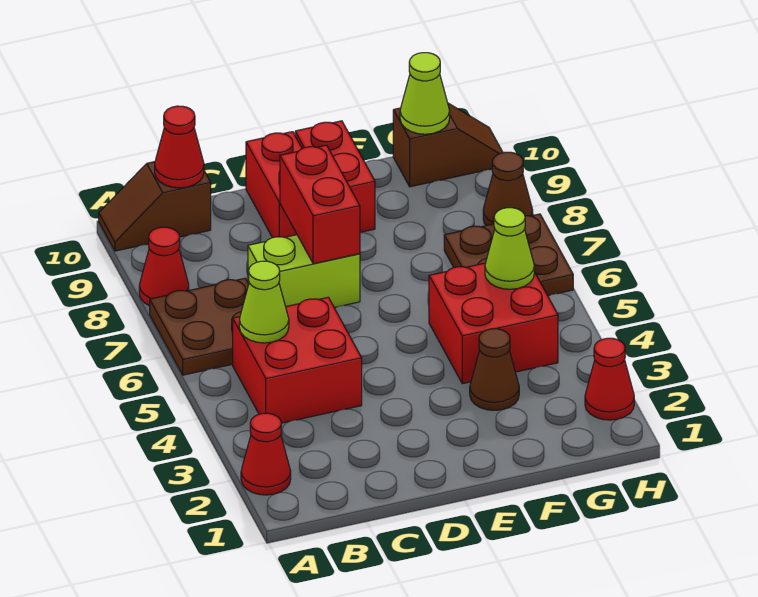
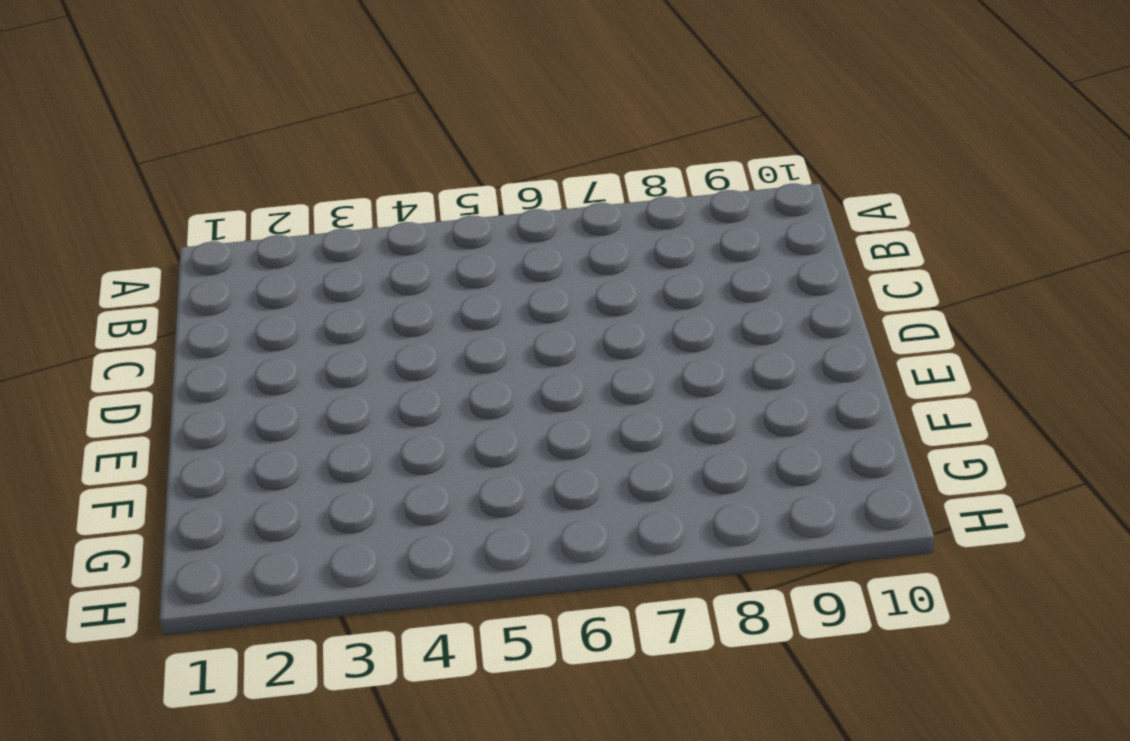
none -> red cone A2 level 1
none -> brown plate A6:B7 level 1
none -> red cone A8 level 1

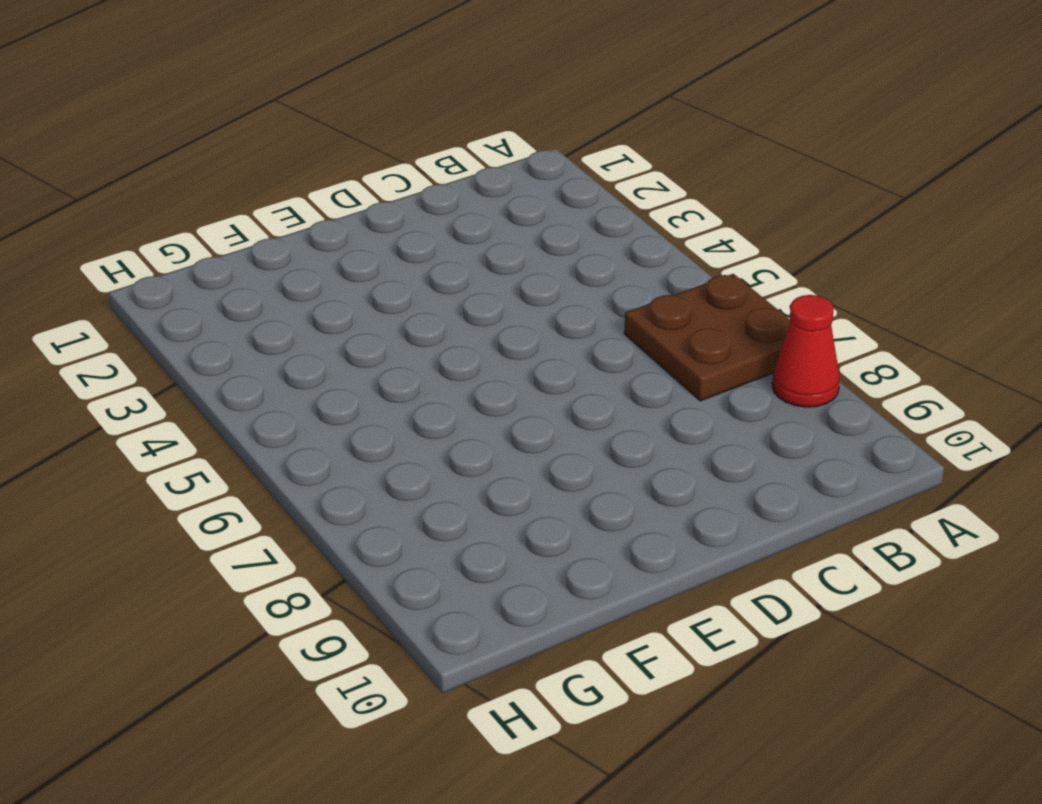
none -> red cone A2 level 1
none -> brown slope A10:B10 level 1 top B
none -> red brick B4:C5 level 1

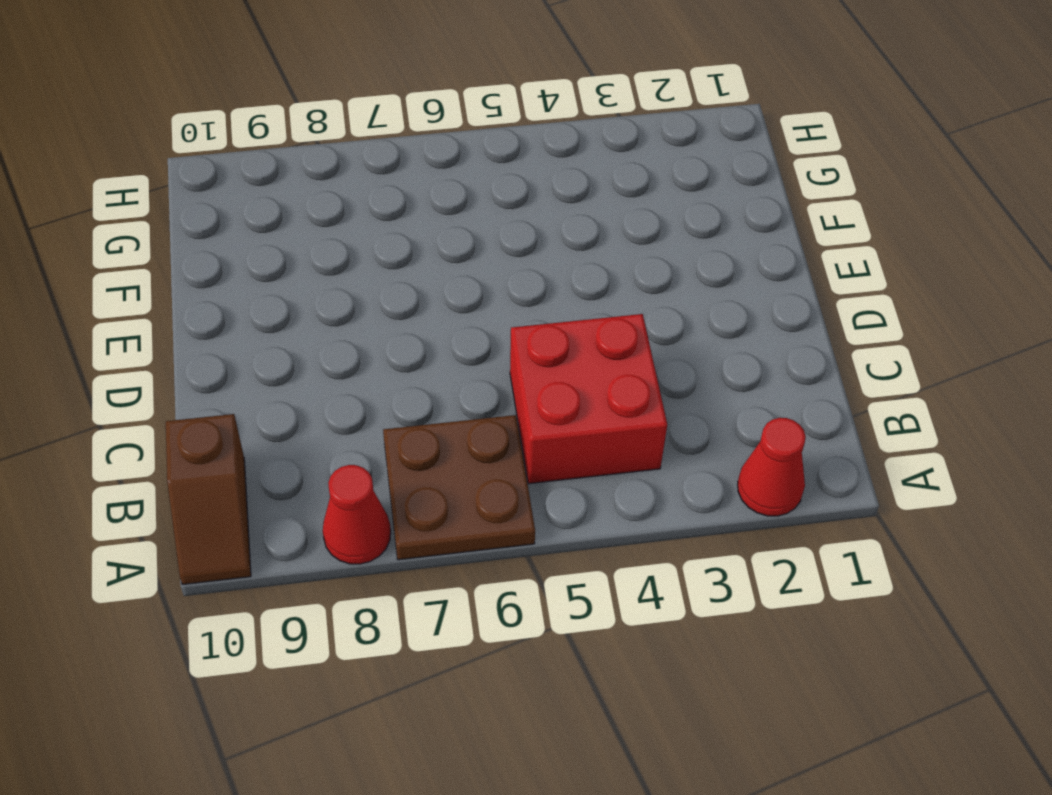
none -> lime brick C7:D7 level 1
none -> red brick D9:D10 level 1
none -> red brick E9:E10 level 1

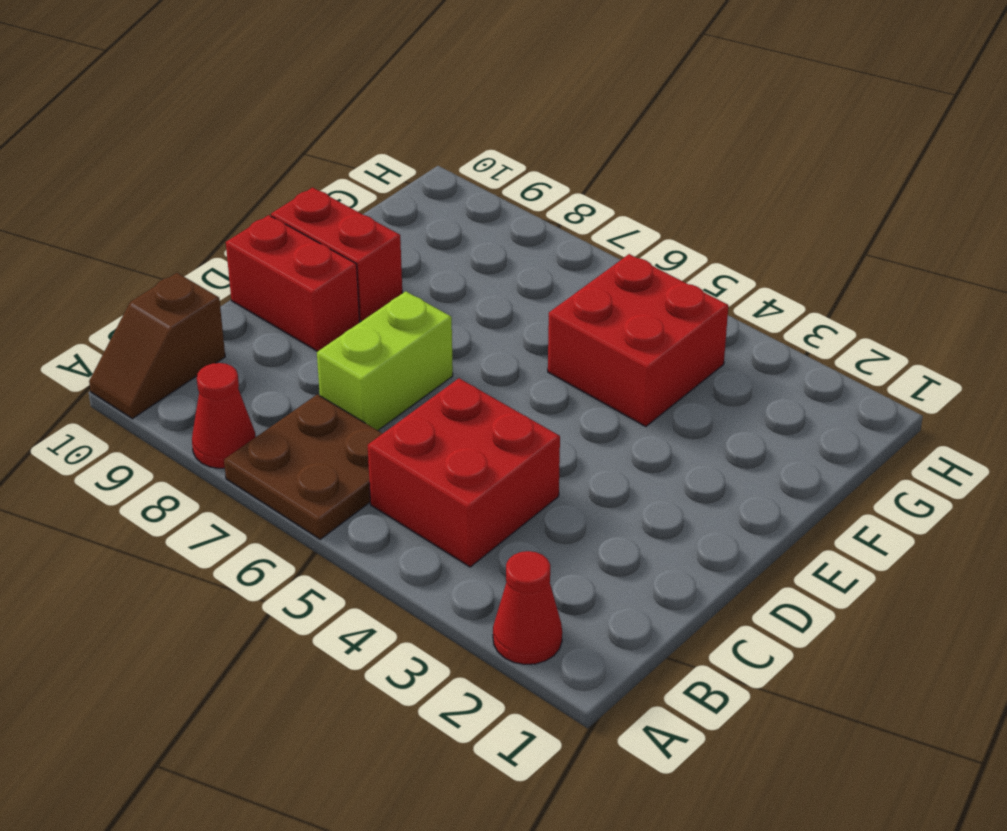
none -> brown cone F3 level 1
none -> brown plate G6:H7 level 1
none -> brown slope G10:H10 level 1 top G

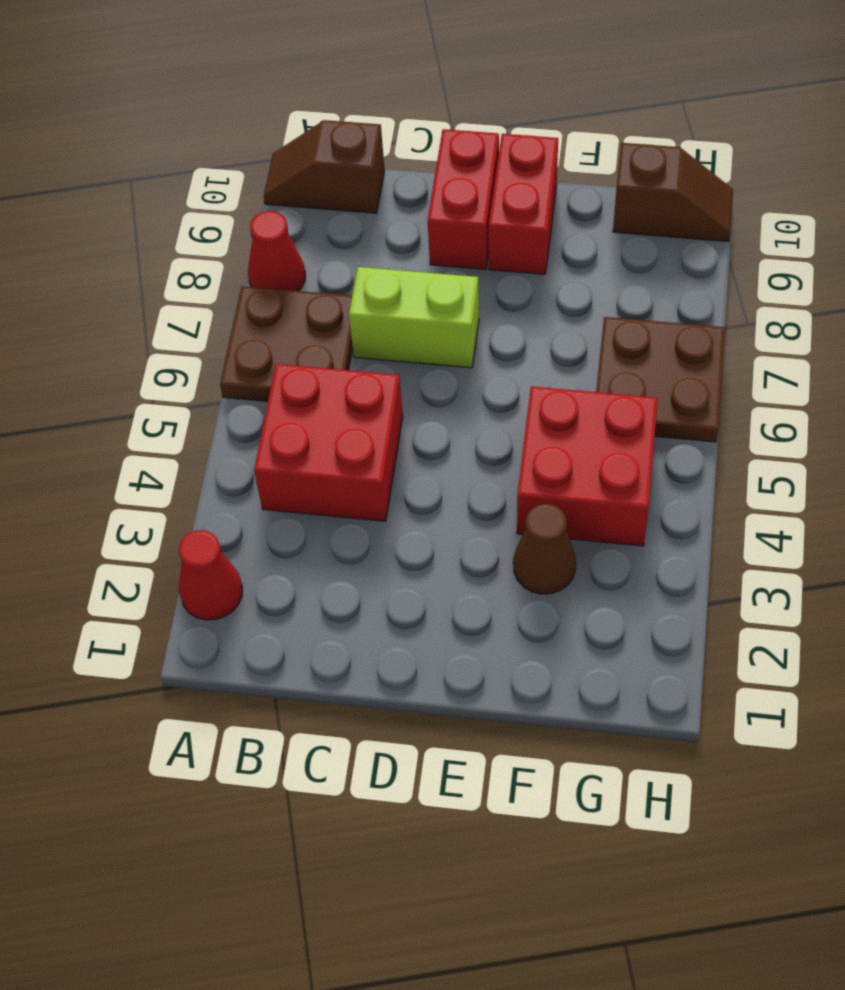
none -> red cone H2 level 1
none -> brown cone H8 level 1
none -> lime cone B5 level 2

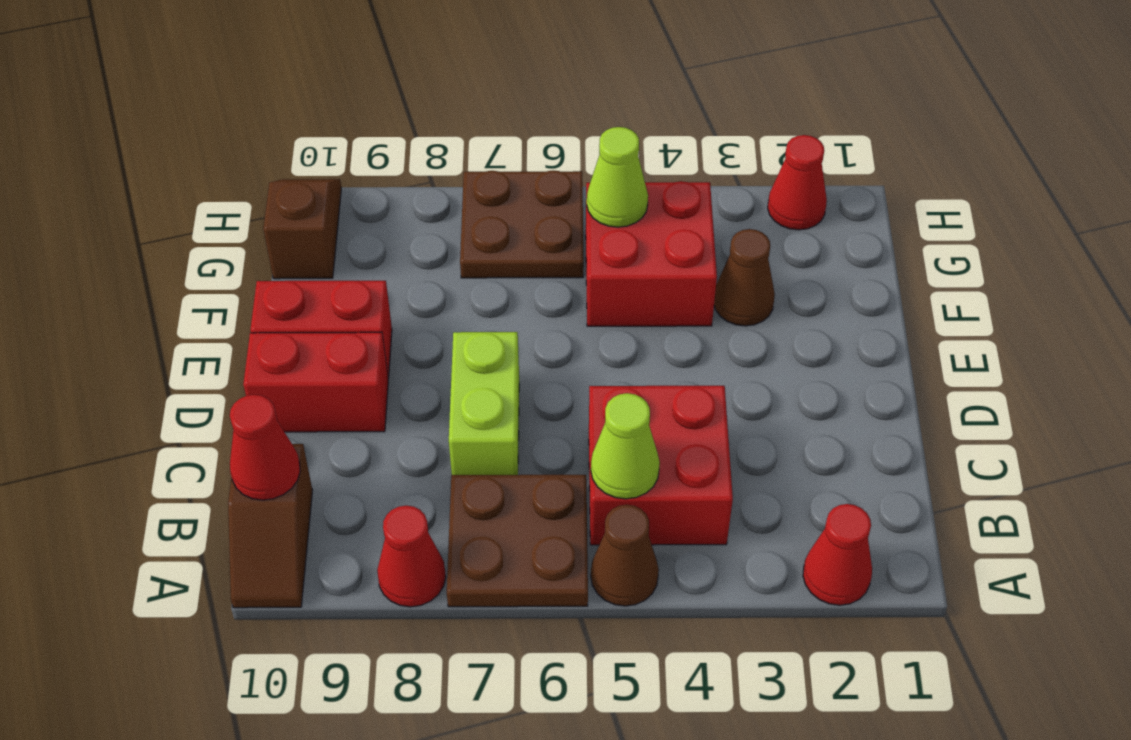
brown cone A5 level 1 -> brown cone H8 level 1
none -> red brick D7:D8 level 2
none -> lime cone G10 level 2

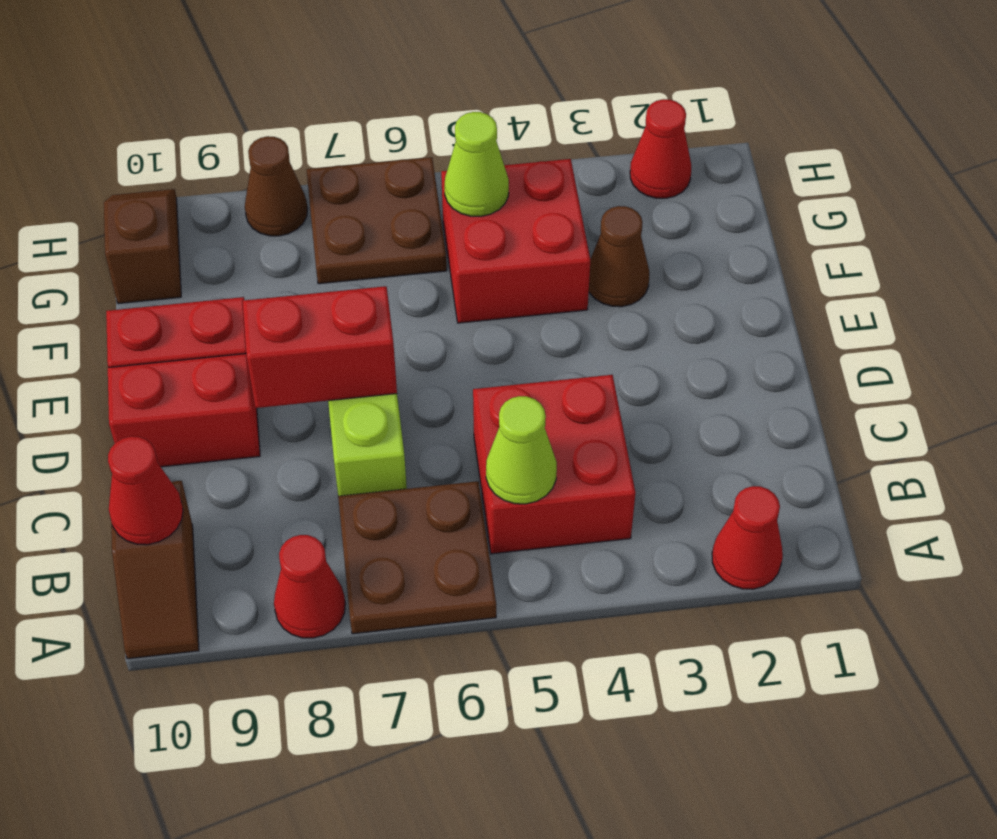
none -> lime cone G10 level 2

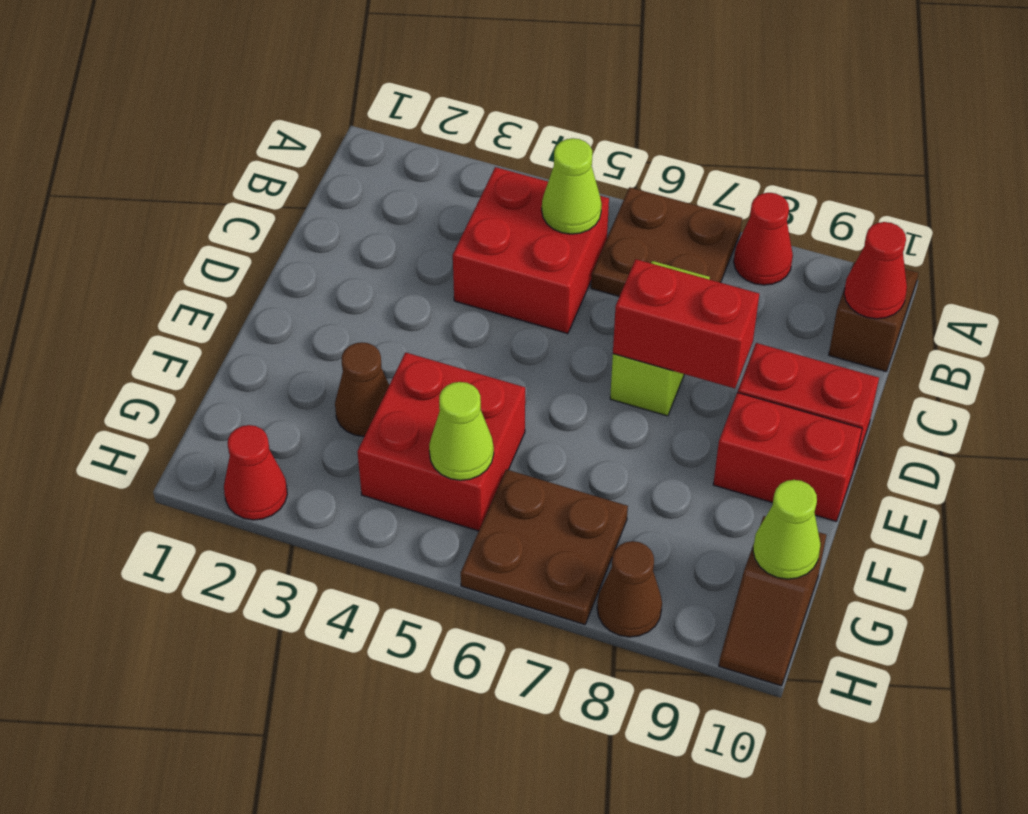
none -> red cone A2 level 1

